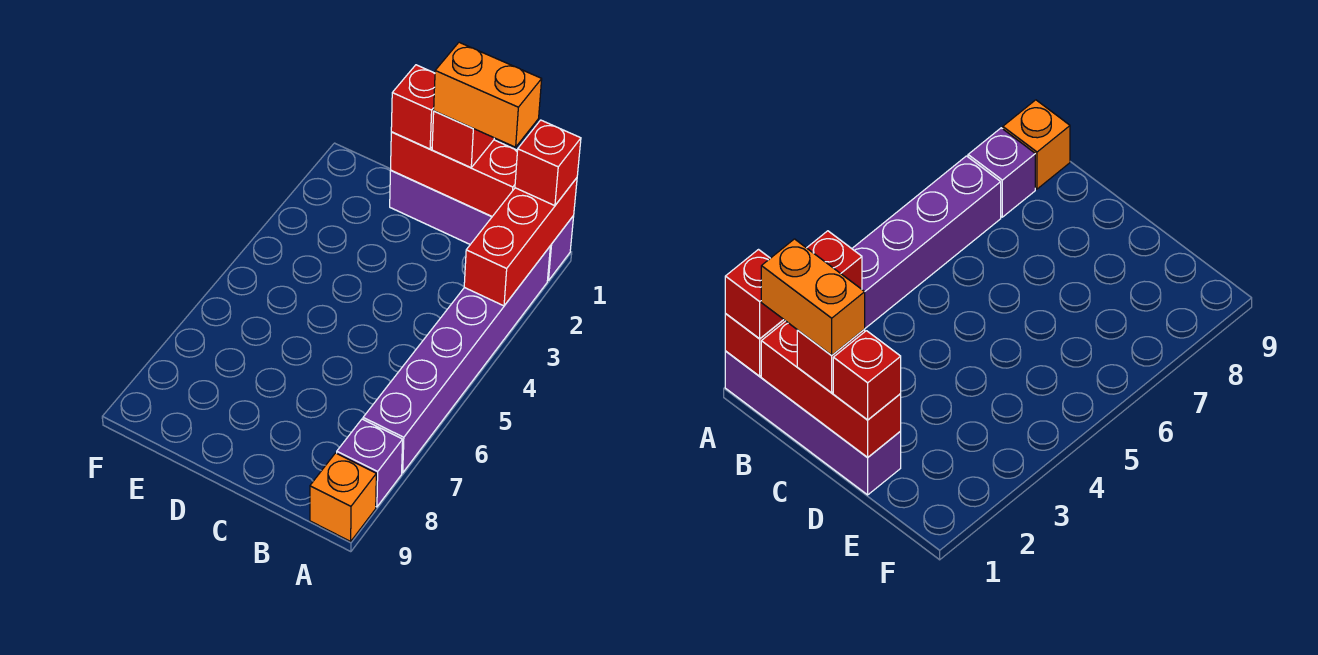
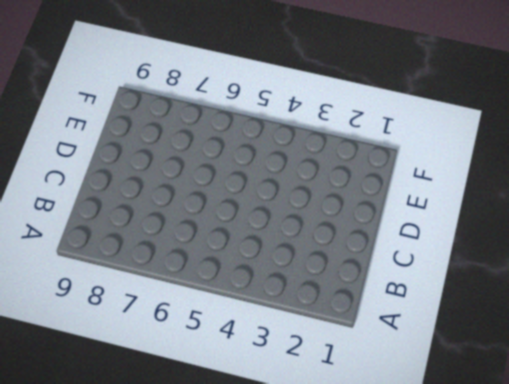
none -> purple brick A1:D1 level 1
none -> purple brick A2:A7 level 1

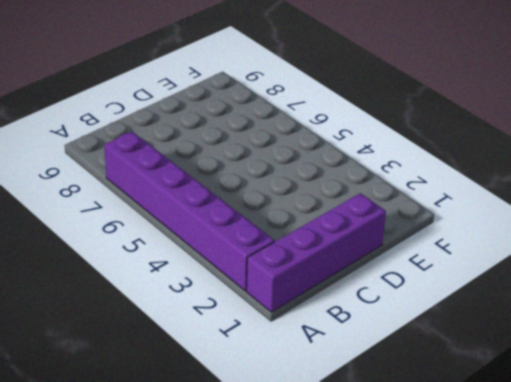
none -> purple brick A8 level 1
none -> orange brick A9 level 1

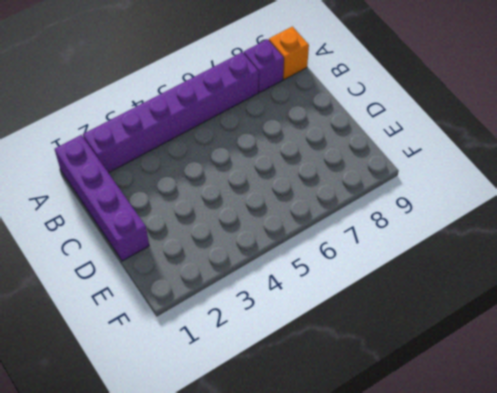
none -> red brick A1:A3 level 2
none -> red brick B1:D1 level 2

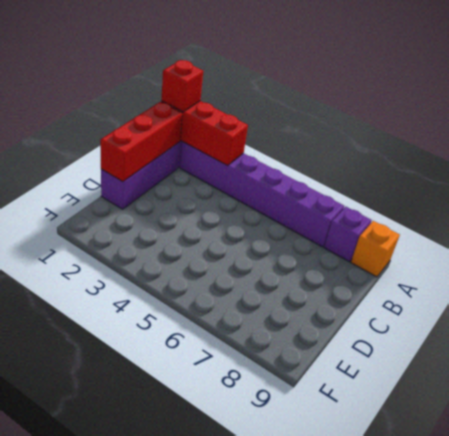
none -> red brick C1 level 3
none -> red brick D1 level 3

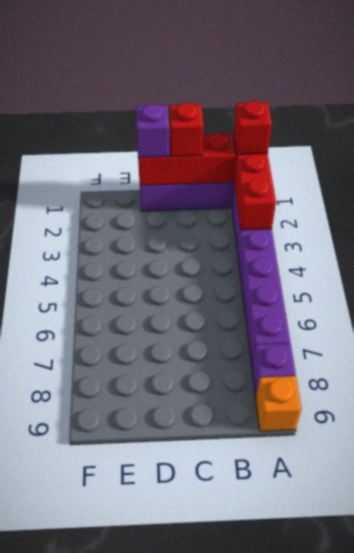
purple brick D1 level 3 -> red brick D1 level 3
none -> orange brick B1:C1 level 4

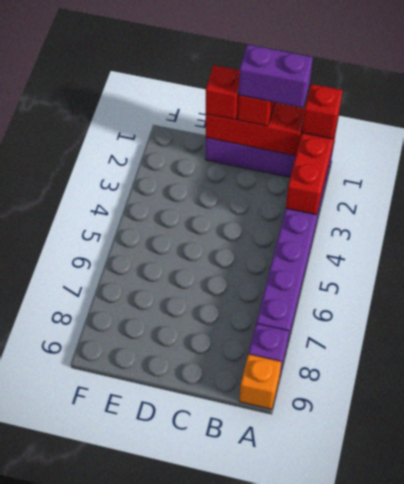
purple brick B1:C1 level 4 -> orange brick B1:C1 level 4

